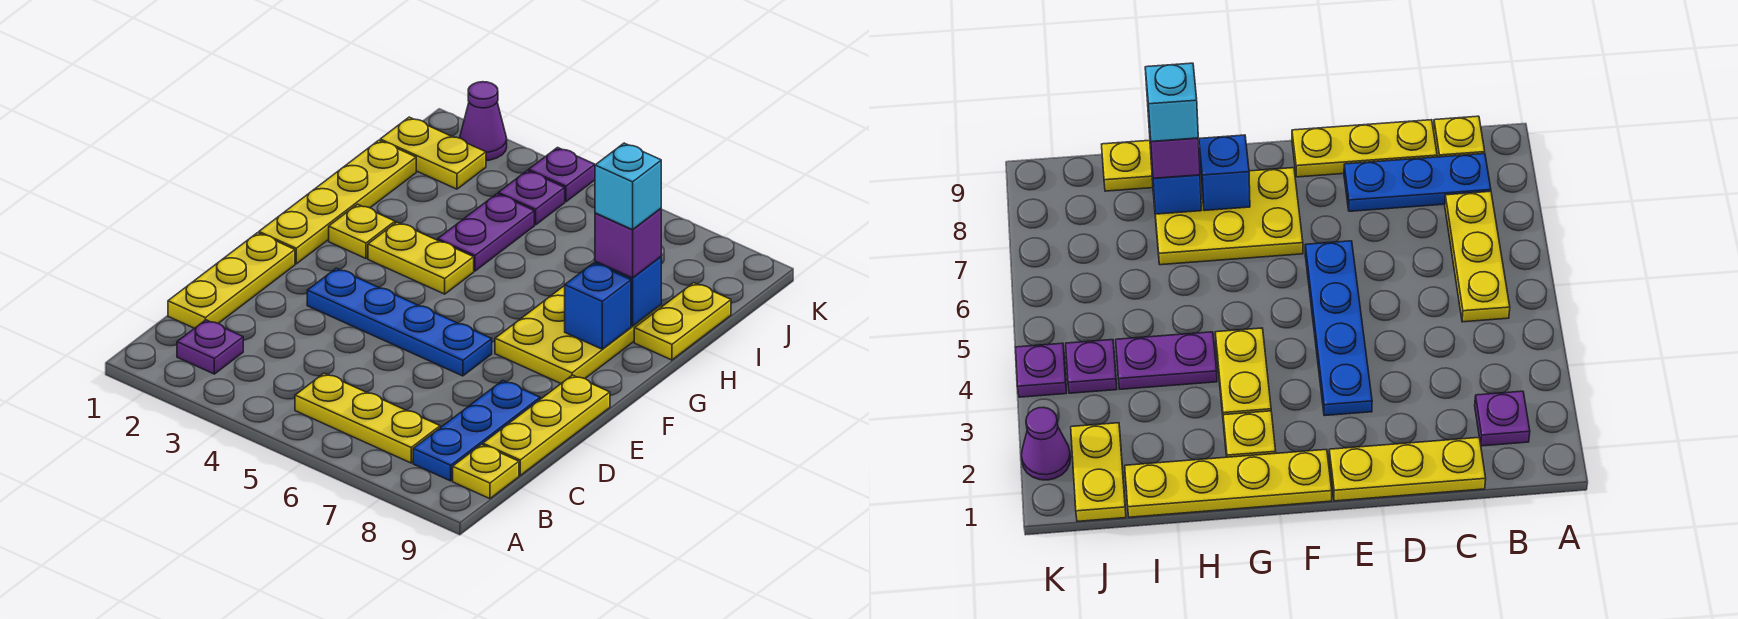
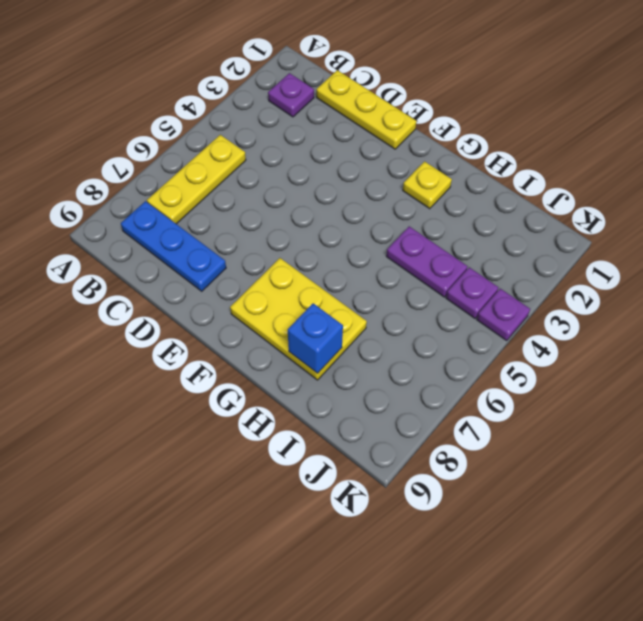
none -> yellow plate B9 level 1
none -> yellow plate C9:E9 level 1
none -> blue plate E3:E6 level 1

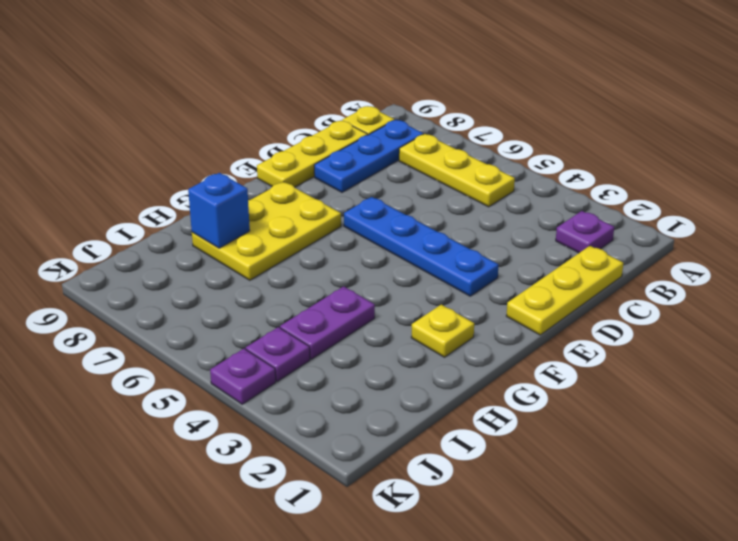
none -> yellow plate F1:I1 level 1
none -> yellow plate G3:G4 level 1
none -> yellow plate H9:I9 level 1

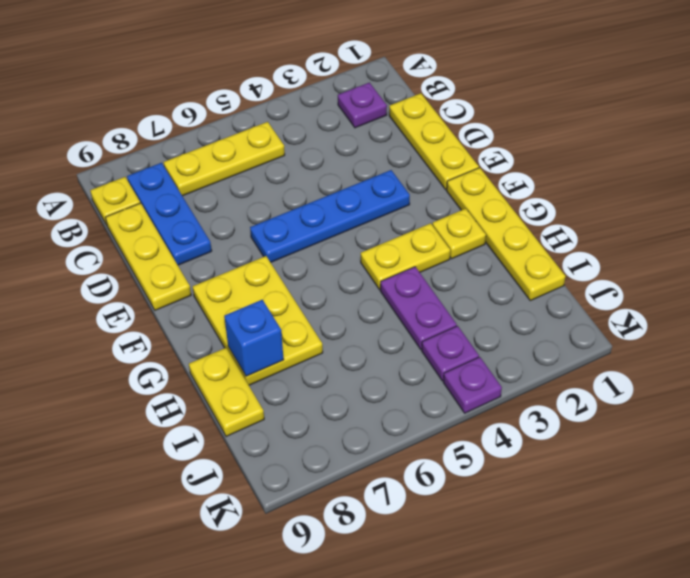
none -> yellow plate J1:J2 level 1
none -> purple cone K2 level 1
none -> blue brick G8 level 2

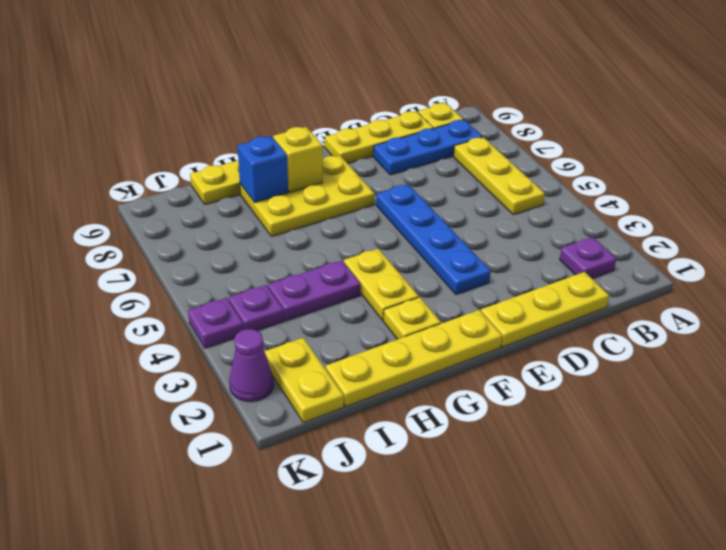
yellow brick G8 level 2 -> blue brick G8 level 2
none -> purple brick H8 level 3
none -> cyan brick H8 level 4

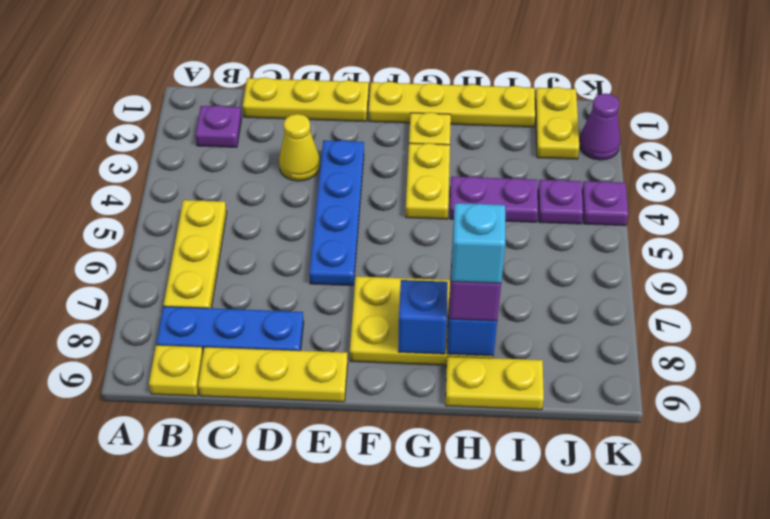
yellow cone D3 level 1 -> none

